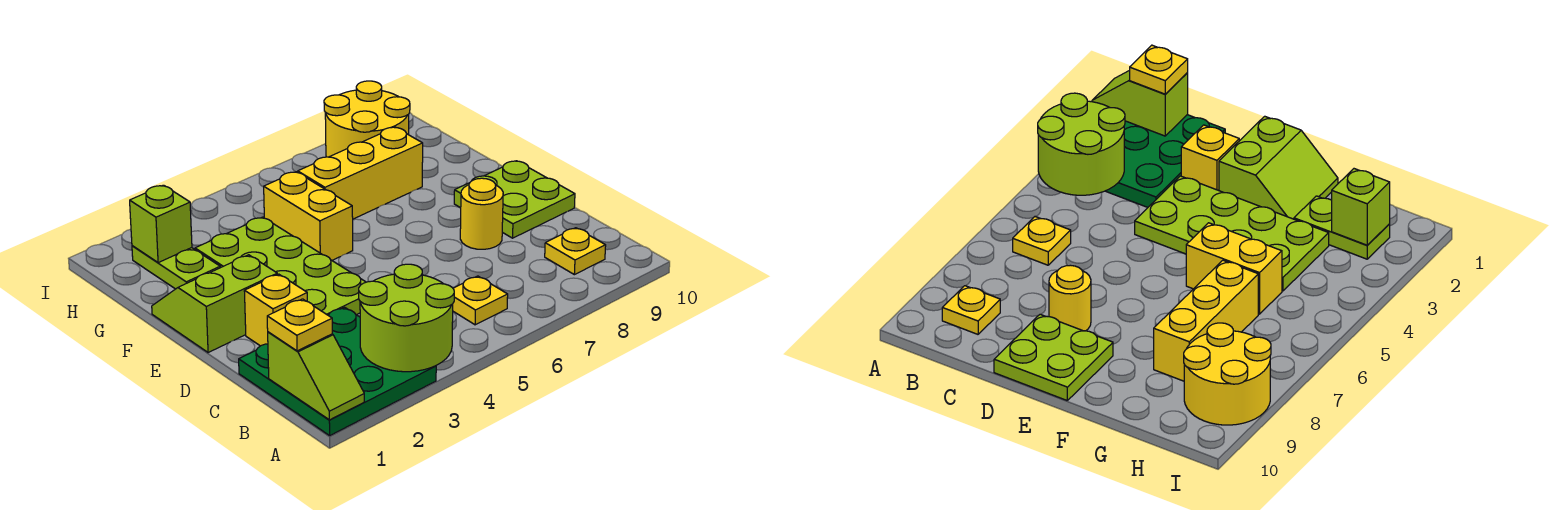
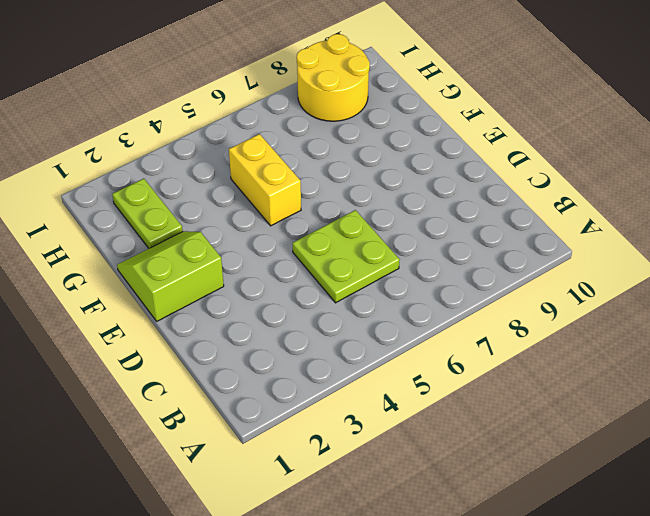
lime plate C5:D6 level 1 -> lime plate D9:E10 level 1
none -> green plate A1:C3 level 1
none -> yellow plate B6 level 1
none -> yellow plate B9 level 1

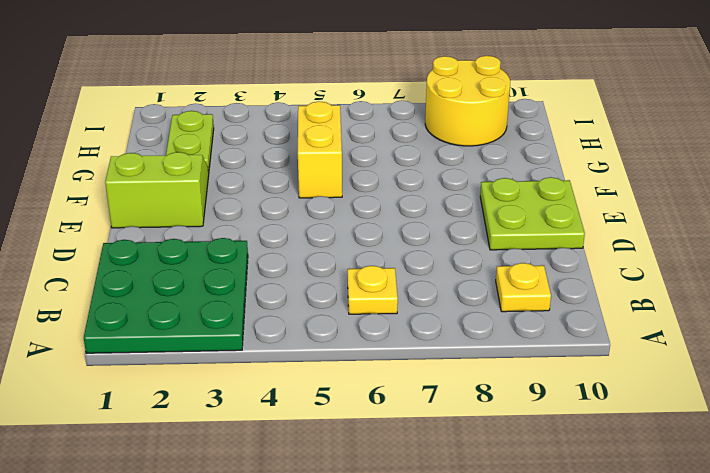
none -> yellow brick D2 level 1
none -> lime plate D3:G4 level 1
none -> yellow round brick D8 level 1

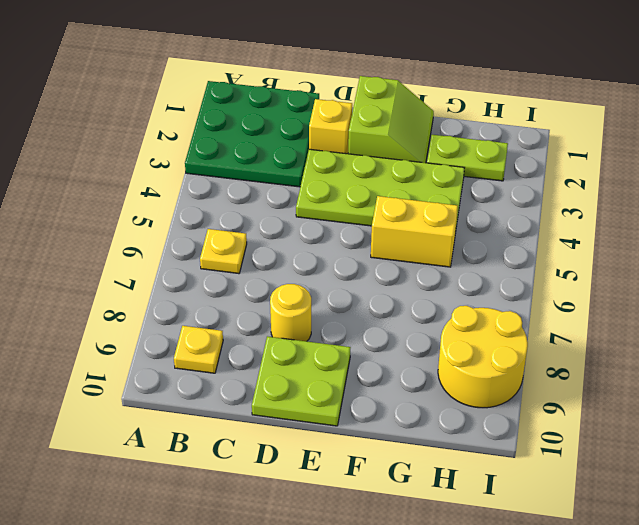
none -> yellow brick G6:G8 level 1
none -> lime slope A1:B1 level 2 top B
none -> lime round brick A3:B4 level 2

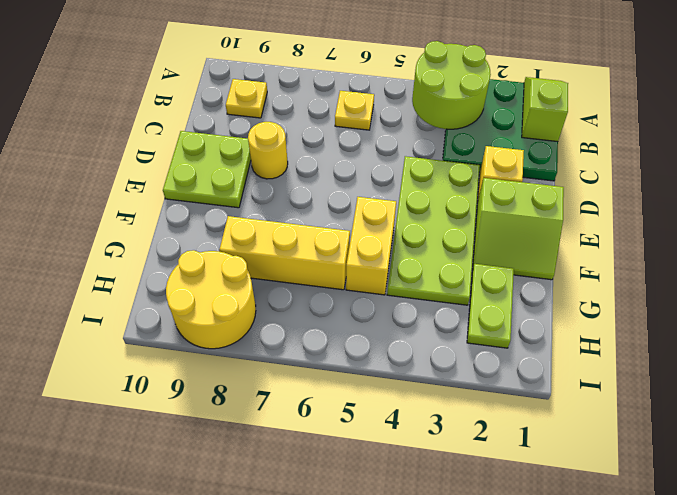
none -> lime brick H2 level 2
none -> yellow plate B1 level 3

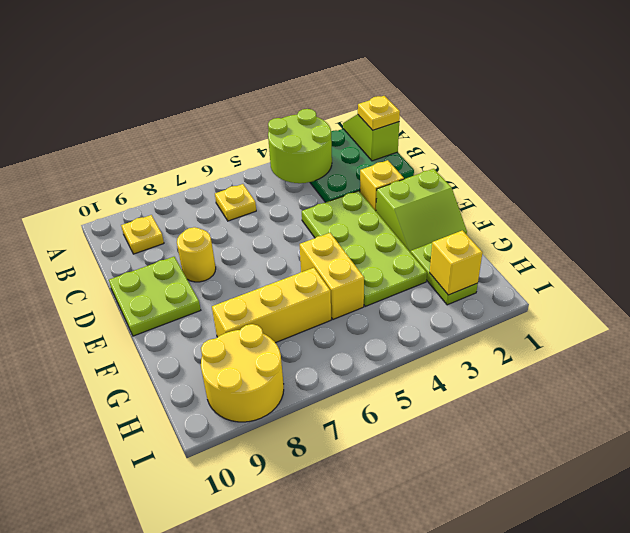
yellow brick H2 level 2 -> lime brick H2 level 2

